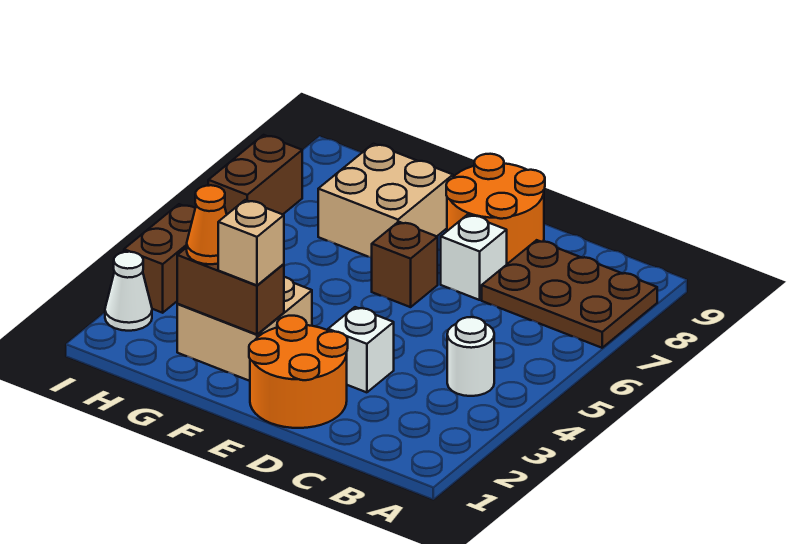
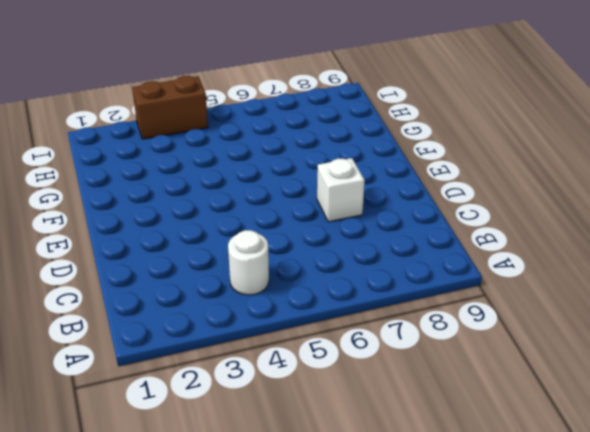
none -> brown plate A7:C8 level 1
none -> orange round brick D1:E2 level 1
none -> white brick D3 level 1

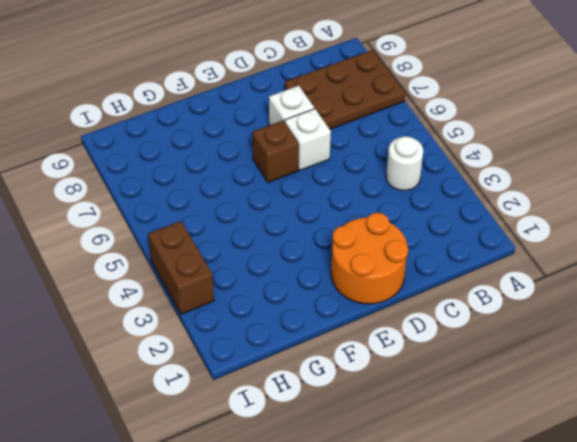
white brick D6 level 1 -> white brick D3 level 1
none -> orange round brick D8:E9 level 1
none -> tan brick F2:G3 level 1
none -> tan brick F7:G8 level 1

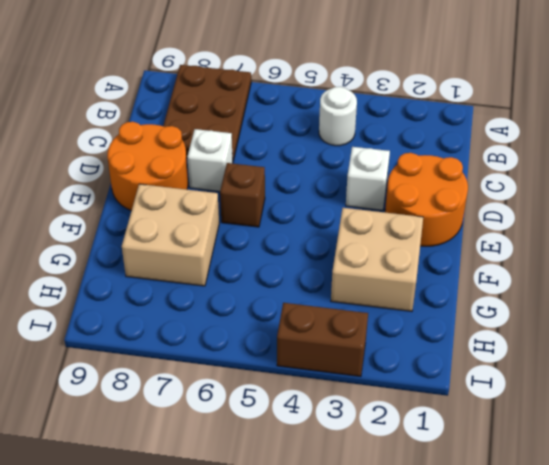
none -> white cone I2 level 1
none -> brown brick I6:I7 level 1
none -> brown brick F2:G2 level 2

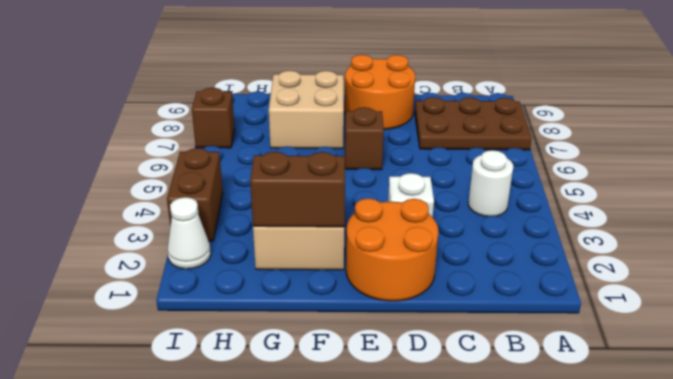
brown brick I7 level 1 -> brown brick I6:I7 level 1
none -> white brick D7 level 1
none -> tan brick F2 level 3
none -> orange cone G2 level 3

